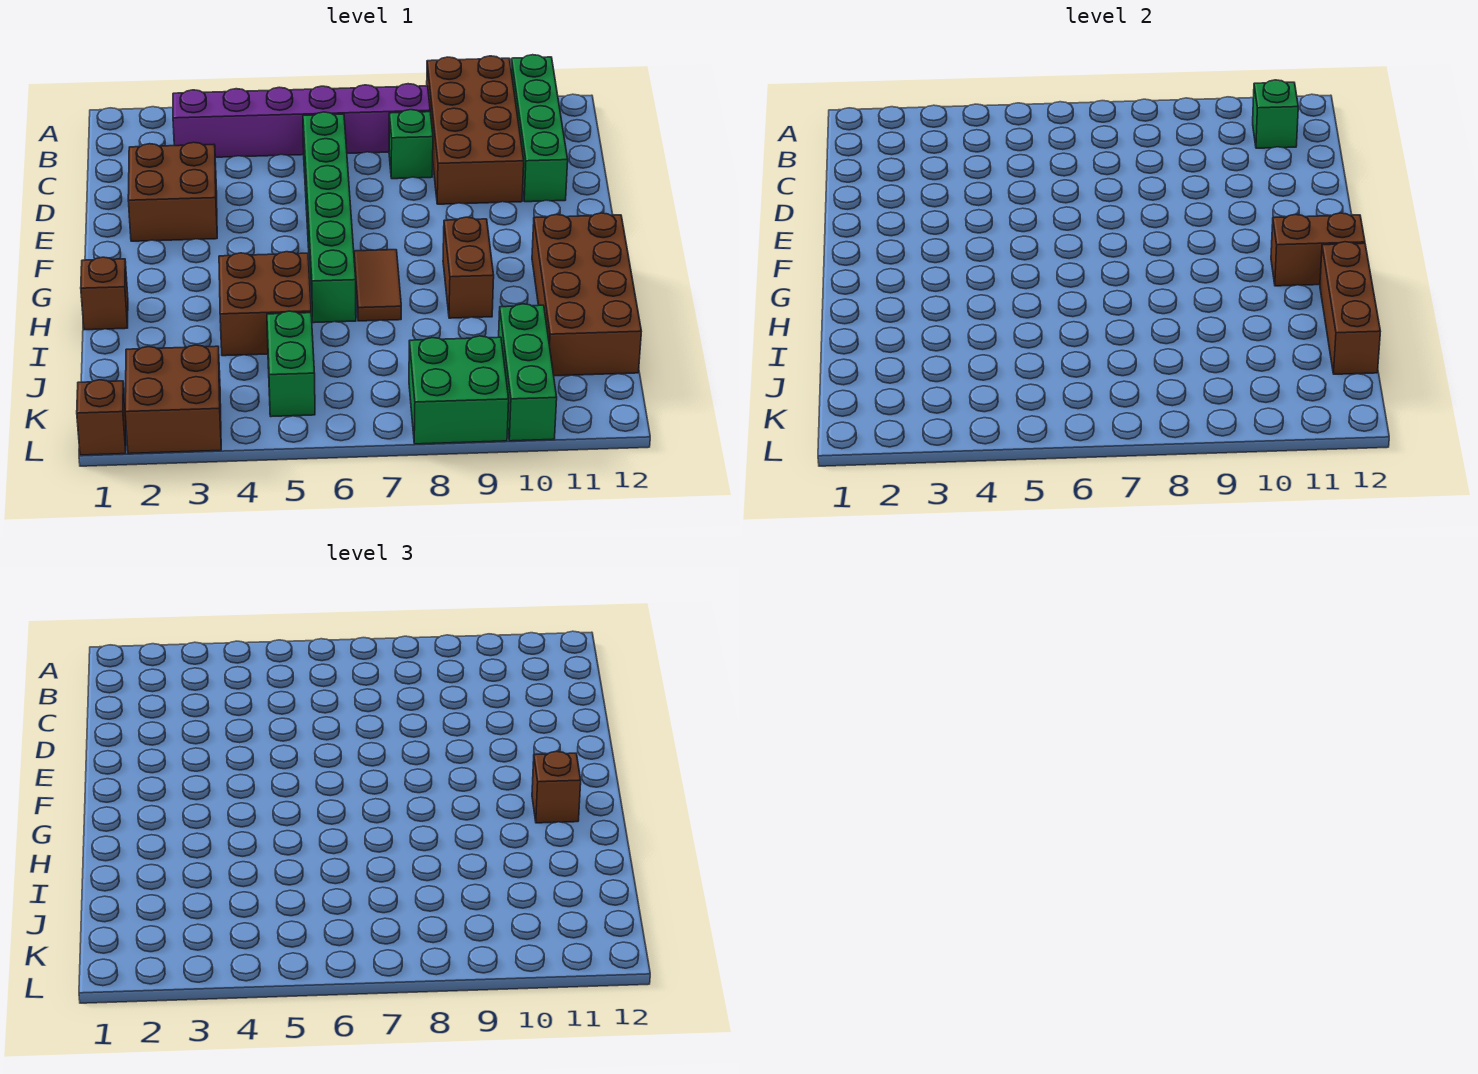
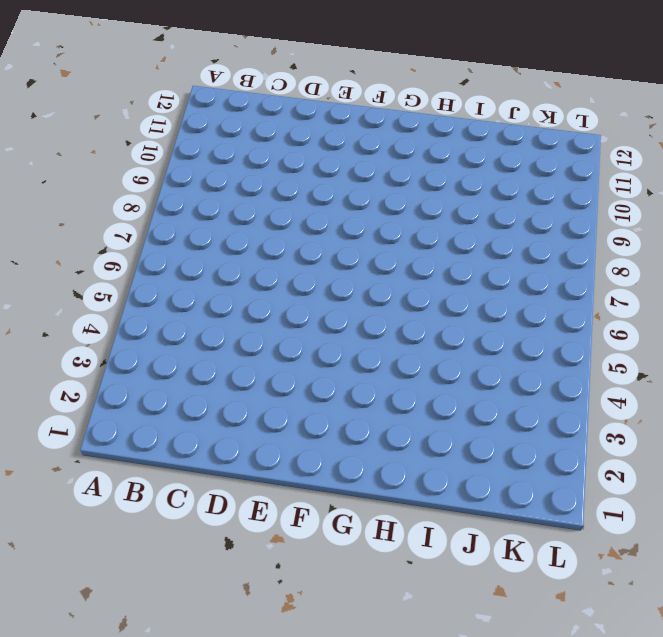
none -> brown brick A9:D10 level 1
none -> green brick A11:D11 level 1
none -> purple brick B3:B8 level 1

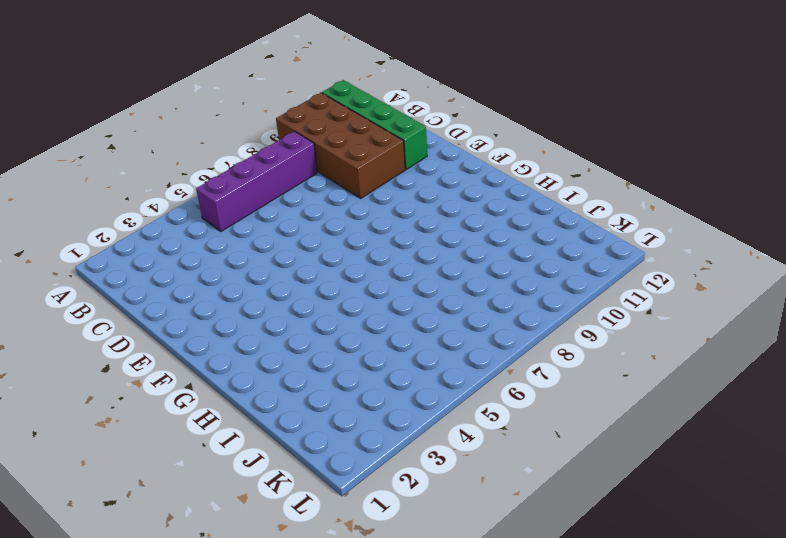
purple brick B5:B8 level 1 -> purple brick B3:B8 level 1
none -> green brick C6:H6 level 1
none -> green brick C8 level 1
none -> brown brick D2:E3 level 1

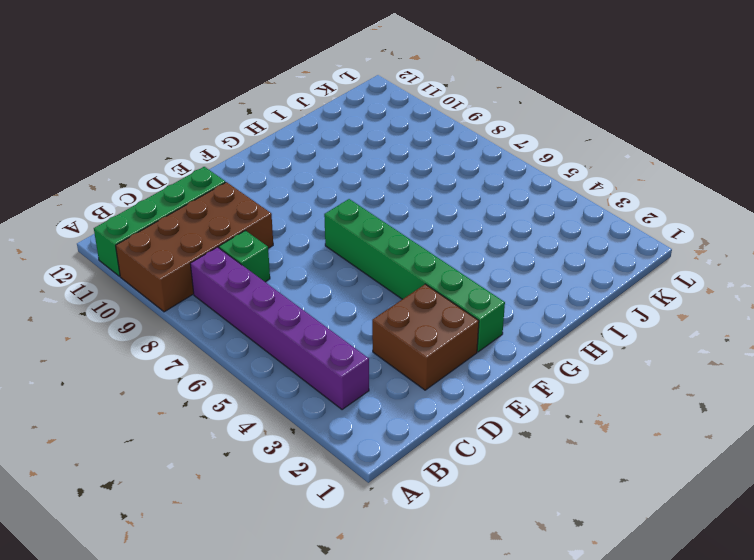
green brick F2:F7 level 1 -> green brick C6:H6 level 1
none -> brown tile G7:H7 level 1
none -> brown brick G9:H9 level 1
none -> brown brick G11:J12 level 1

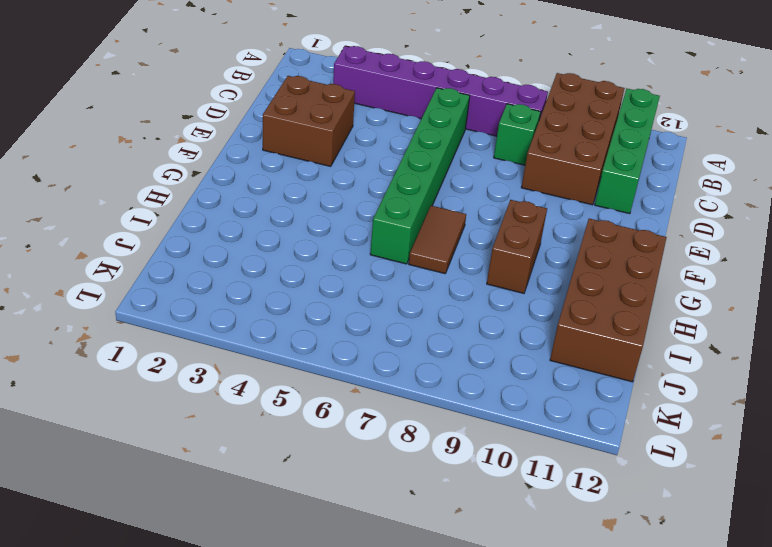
none -> brown brick H1 level 1
none -> brown brick H4:I5 level 1
none -> green brick J5:K5 level 1

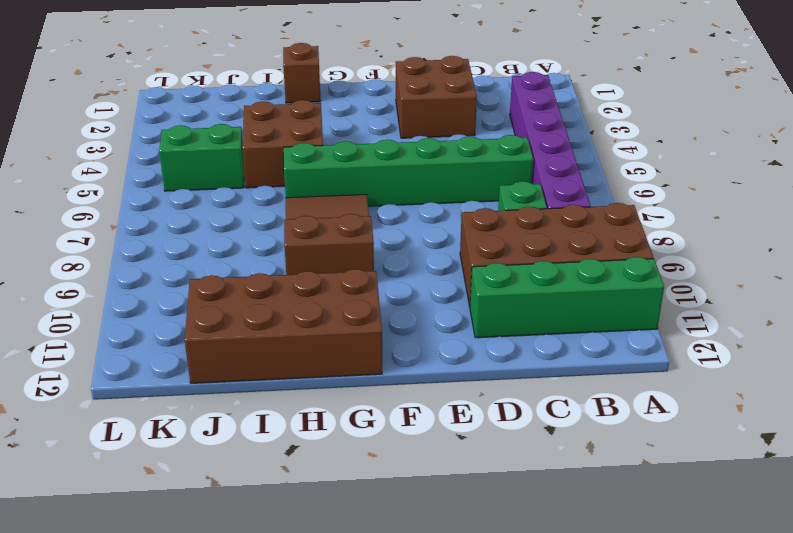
none -> green brick J10:L10 level 1
none -> brown brick K2:L3 level 1
none -> green brick K8:L9 level 1

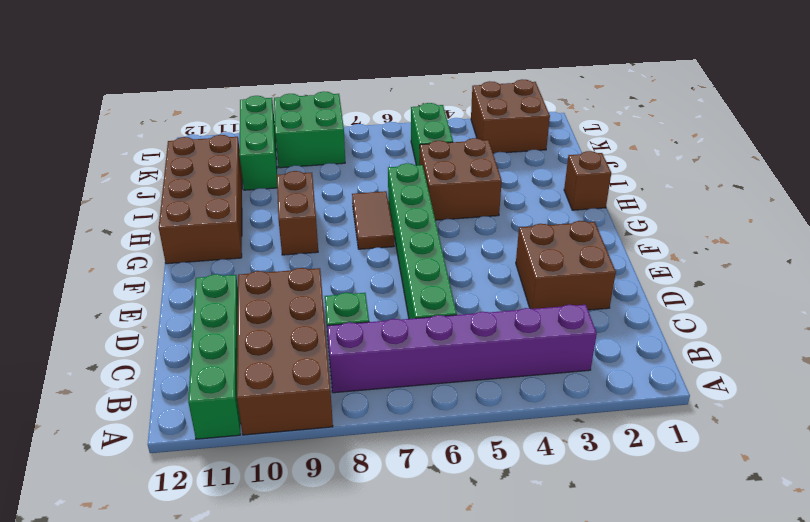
none -> brown brick L1 level 1
none -> green brick B11 level 2
none -> brown brick G11:G12 level 2

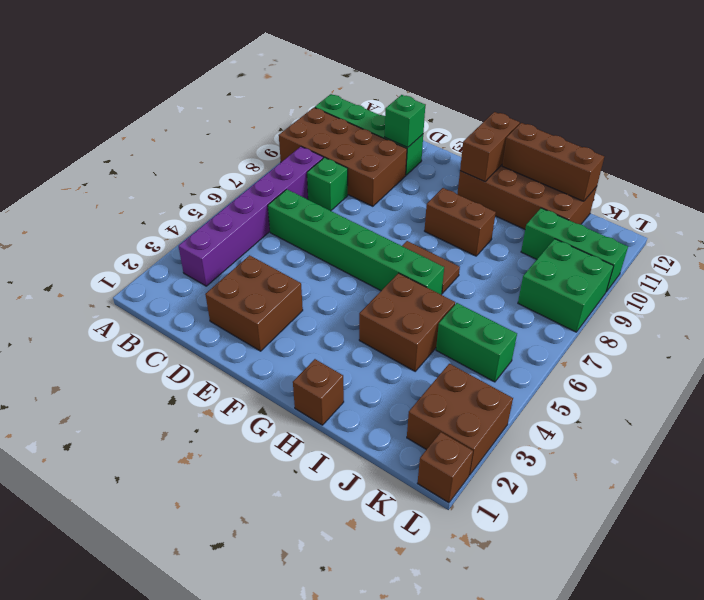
green brick D11 level 2 -> green brick B11 level 2
none -> brown brick G11 level 3

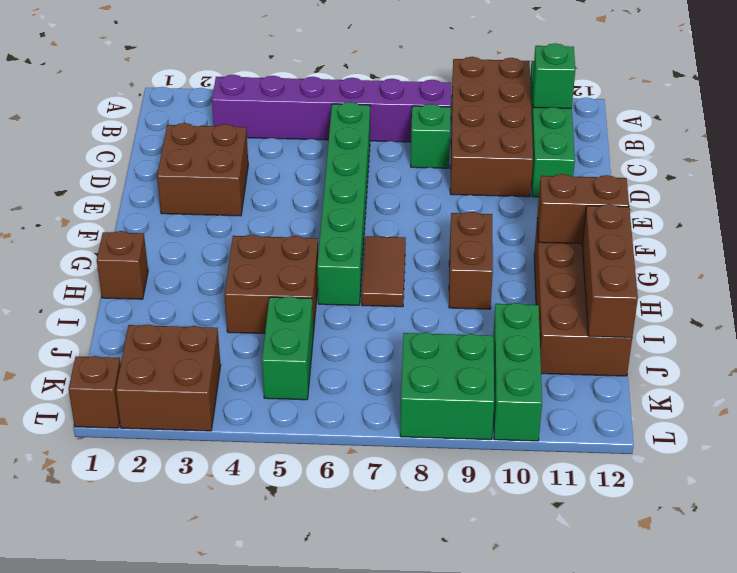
none -> brown brick G11 level 3

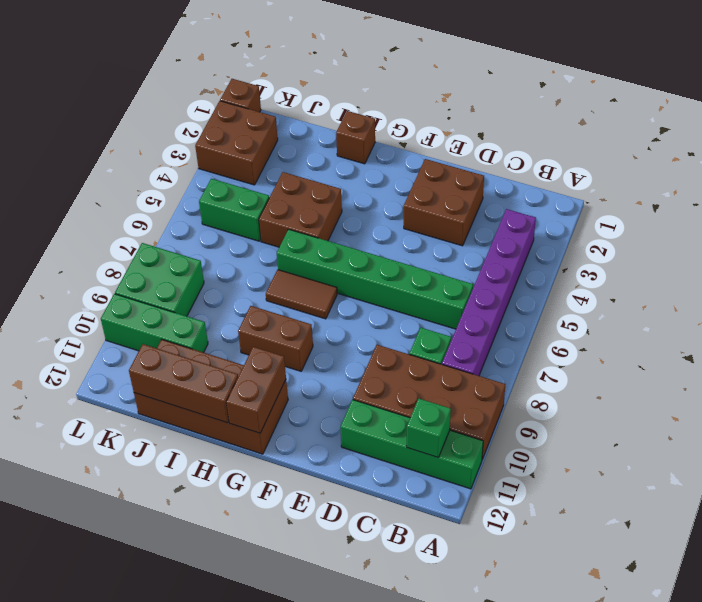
none -> brown brick G11 level 3

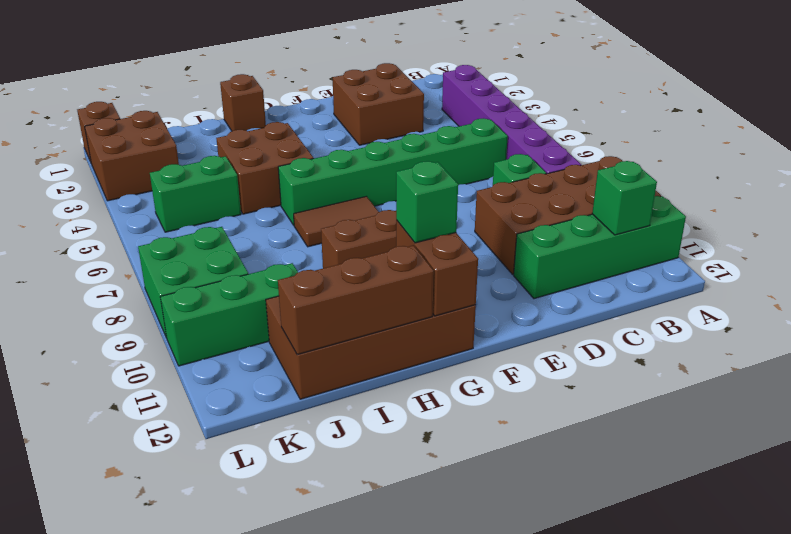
green brick G11 level 3 -> brown brick G11 level 3

